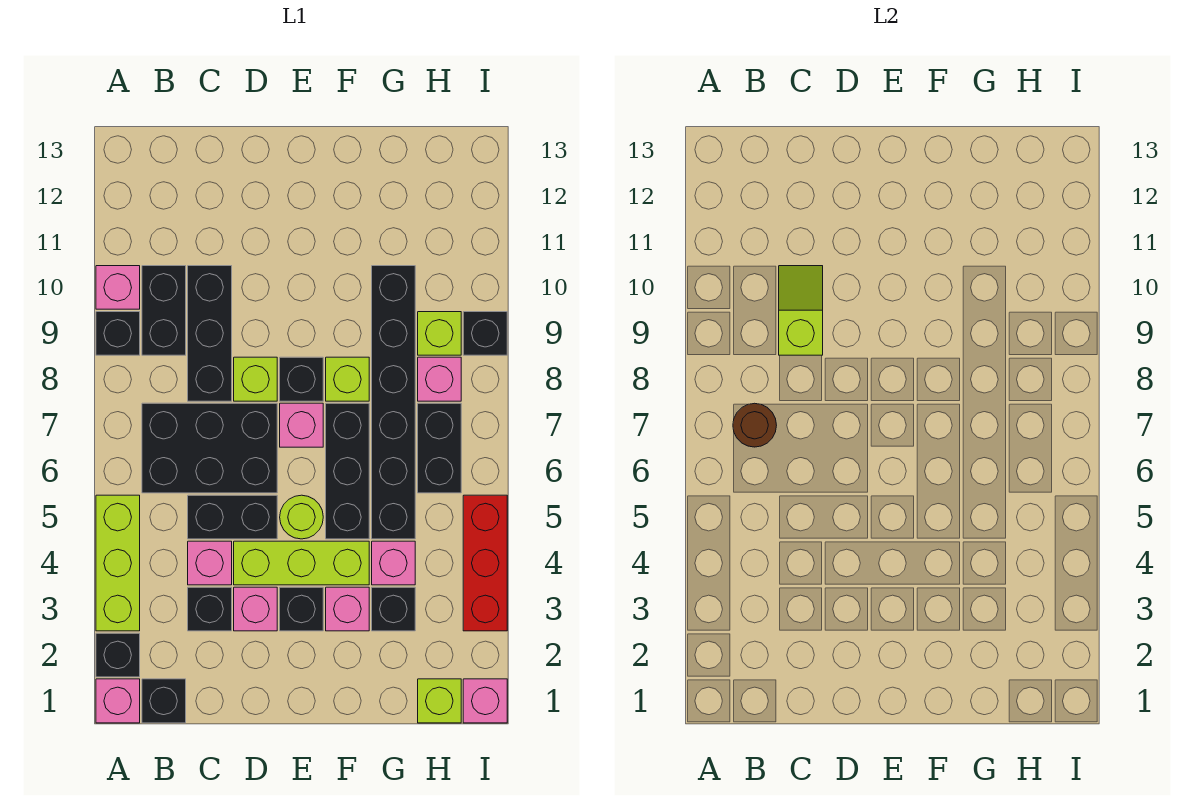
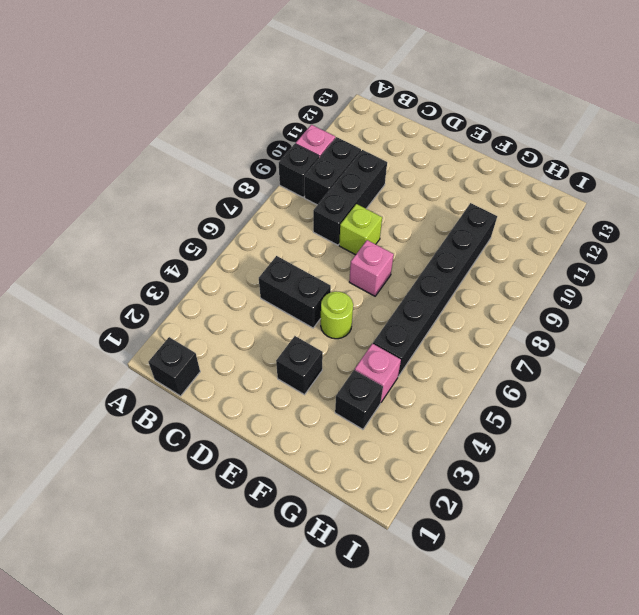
none -> pink brick A1 level 1
none -> black brick A2 level 1
none -> lime brick A3:A5 level 1
none -> black brick B6:D7 level 1

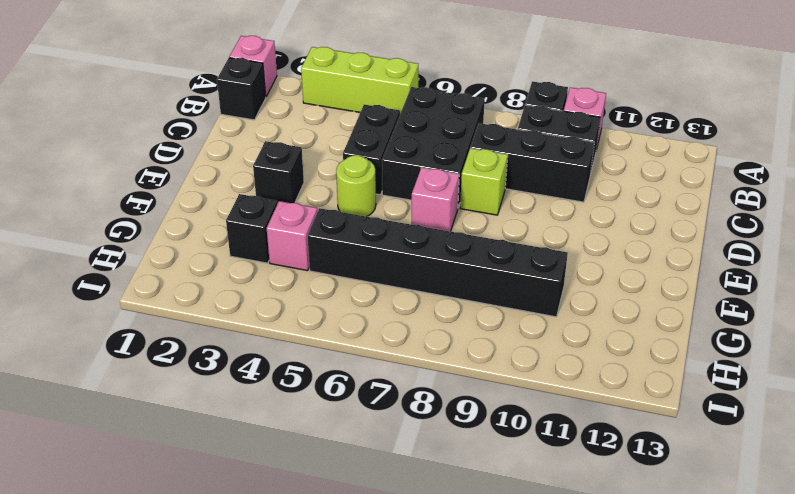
none -> black brick A2 level 1
none -> black brick C3 level 1
none -> pink brick C4 level 1
none -> pink brick D3 level 1

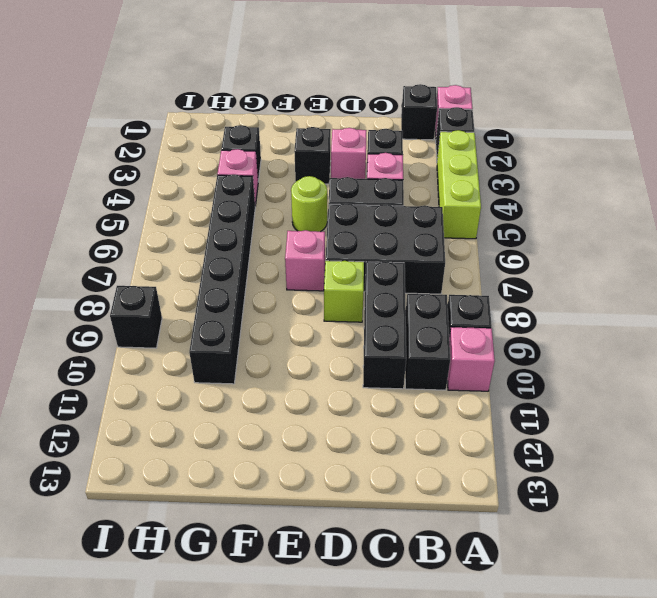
none -> lime brick D4:F4 level 1
none -> black brick E8 level 1
none -> pink brick F3 level 1
none -> black brick F5:F7 level 1

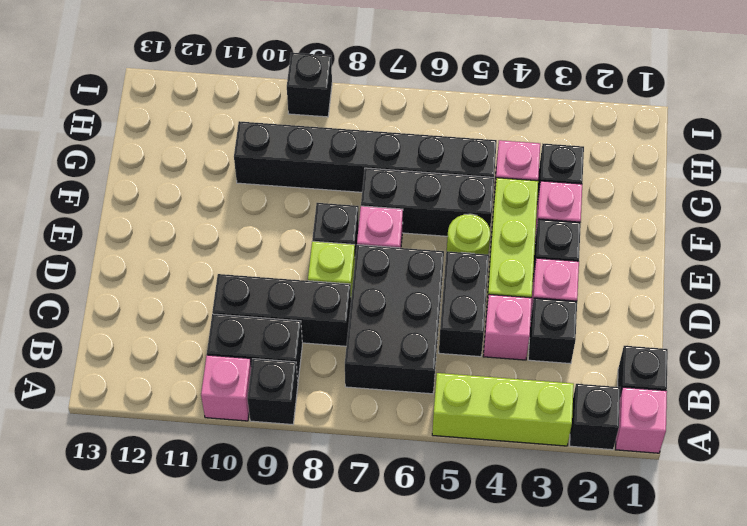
none -> lime brick F8 level 1
none -> lime brick H1 level 1
none -> black brick H6:H7 level 1
none -> pink brick H8 level 1

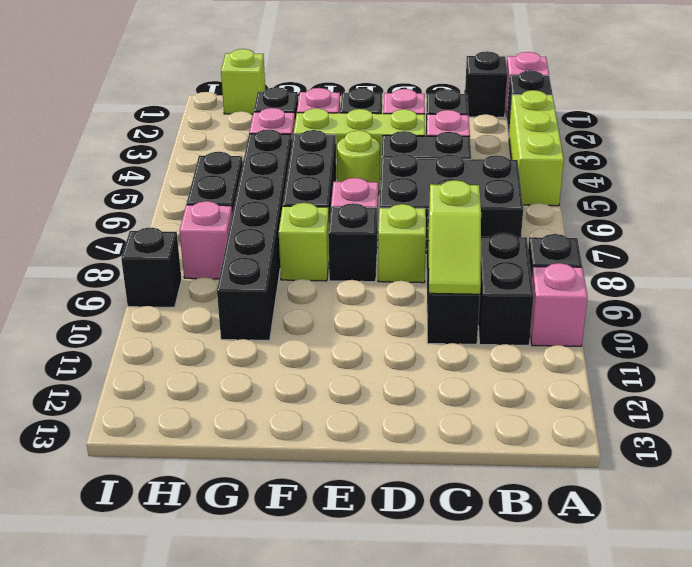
none -> lime brick H9 level 1
none -> pink brick I1 level 1
none -> red brick I3:I5 level 1
none -> brown round brick B7 level 2

